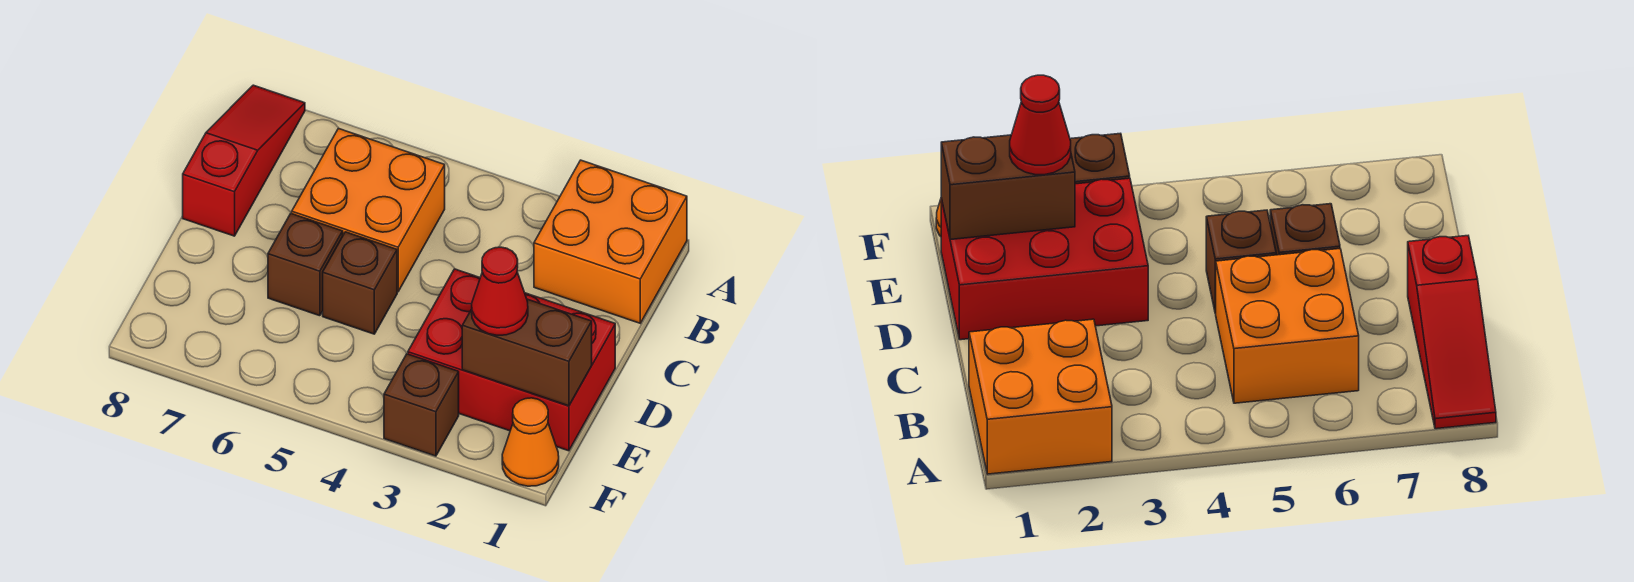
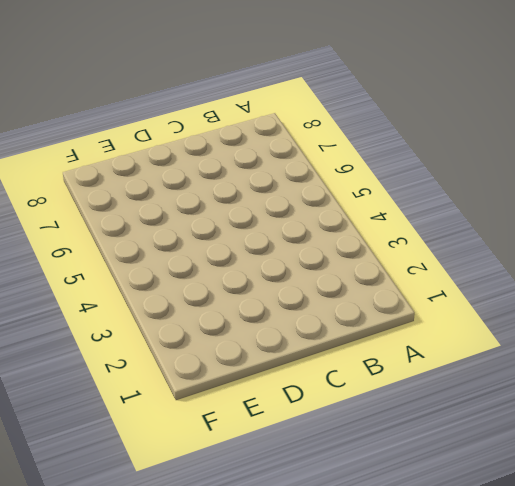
none -> orange brick A1:B2 level 1
none -> red slope A8:C8 level 1 top C

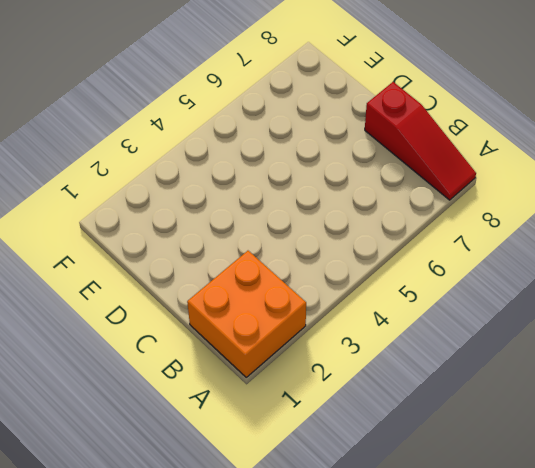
none -> orange brick B5:C6 level 1
none -> red brick D1:E3 level 1

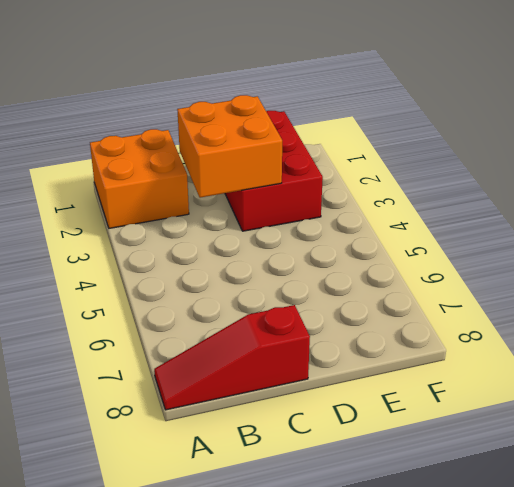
orange brick C2:D3 level 2 -> orange brick B5:C6 level 1
none -> brown brick D5 level 1
none -> brown brick D6 level 1

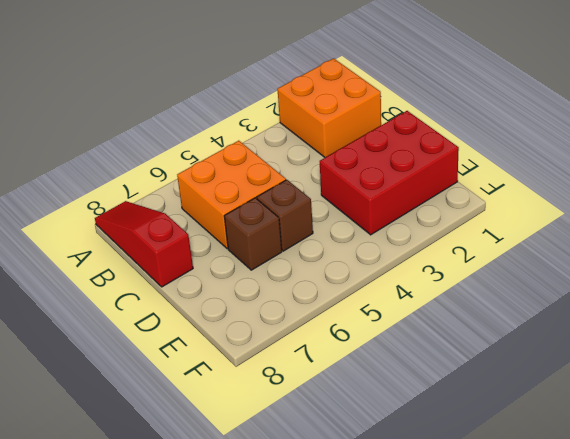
none -> orange cone F1 level 1
none -> brown brick F3 level 1

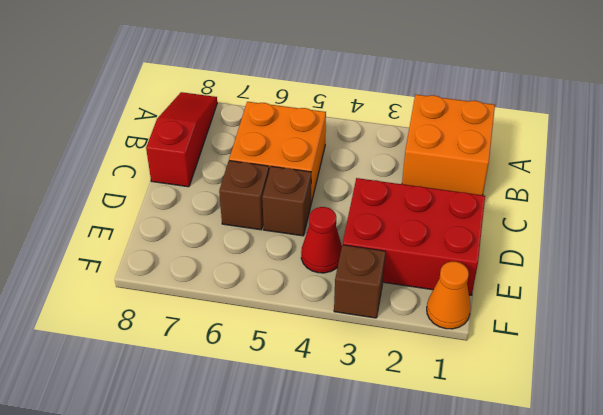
red cone E4 level 1 -> red cone E2 level 3
none -> brown brick E1:E2 level 2

